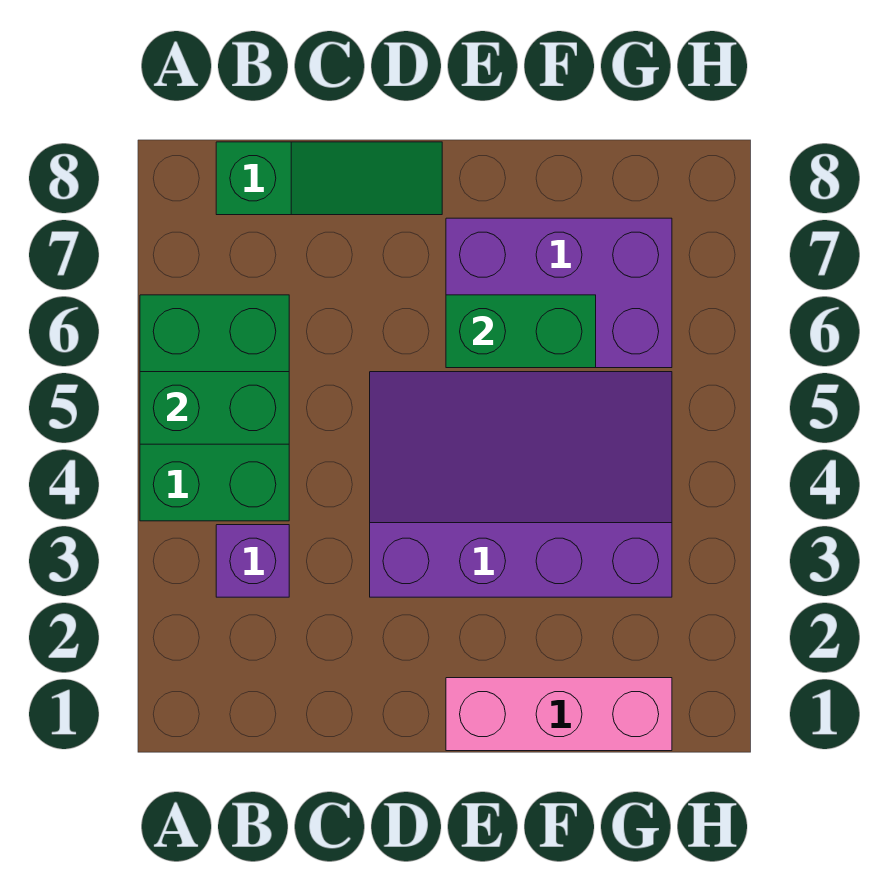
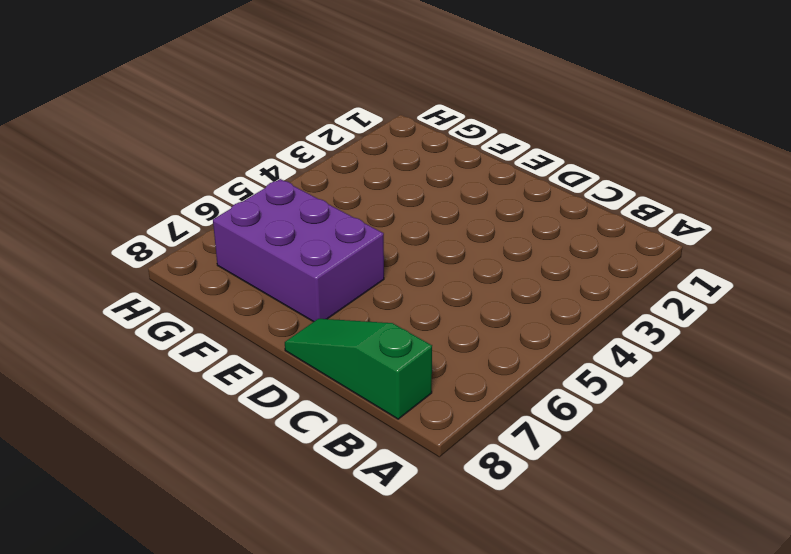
none -> green brick A4:B6 level 1
none -> purple brick B3 level 1

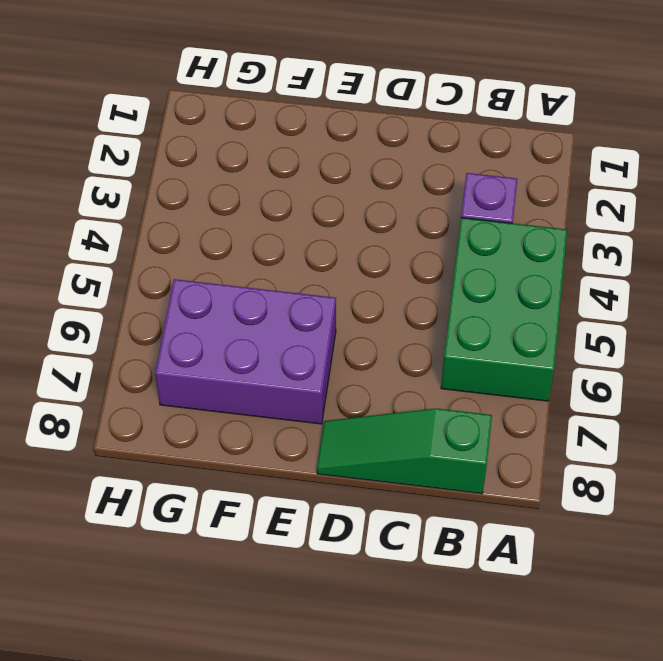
none -> purple slope D3:G5 level 1 top 3
none -> pink brick E1:G1 level 1

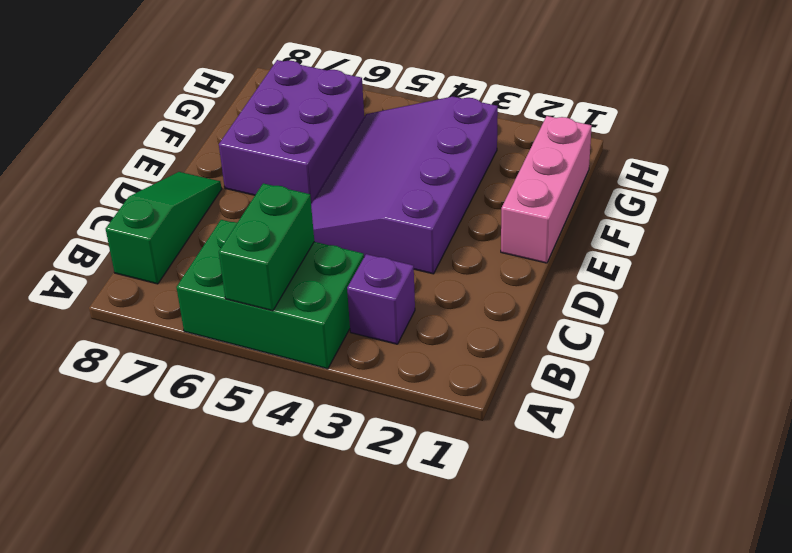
none -> green brick E6:F6 level 2

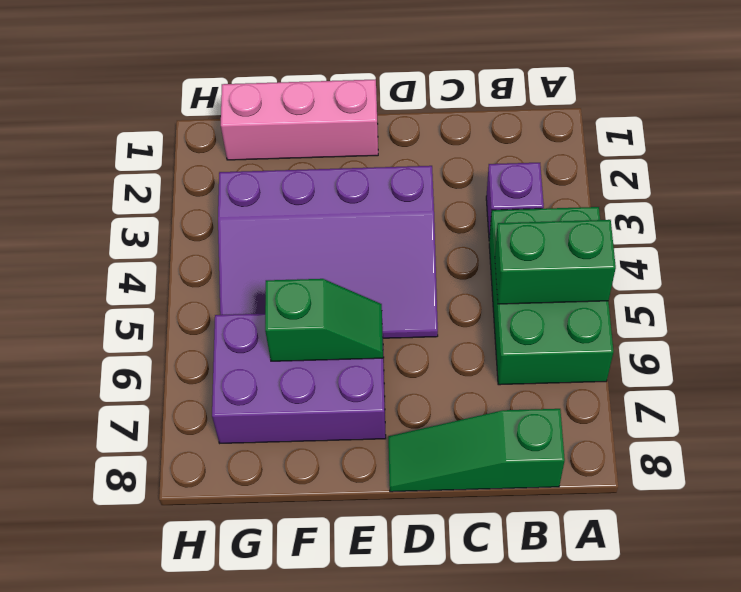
green slope E6:F6 level 2 top F -> green brick E6:F6 level 2

